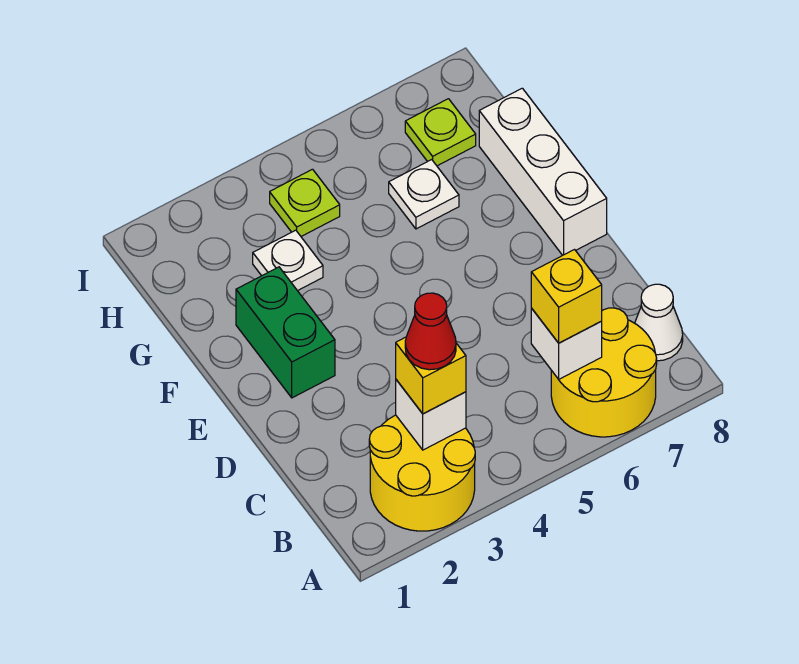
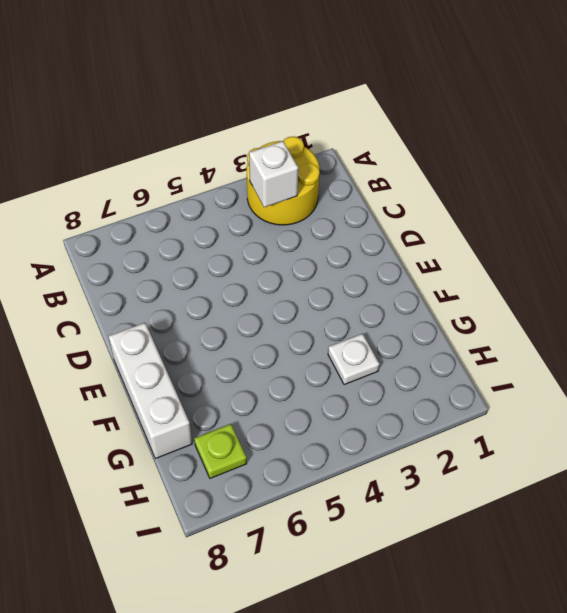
none -> yellow round brick A6:B7 level 1
none -> white cone B8 level 1
none -> green brick E2:F2 level 1

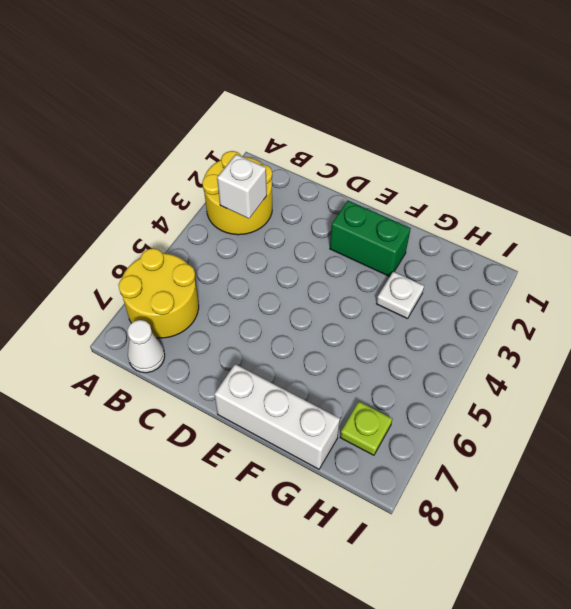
none -> white plate G6 level 1
none -> lime plate H4 level 1
none -> white brick B6 level 2

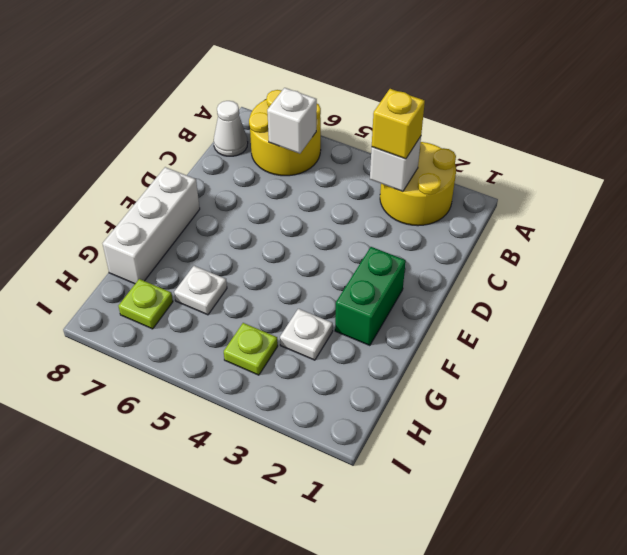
none -> yellow brick B6 level 3
none -> red cone B3 level 4

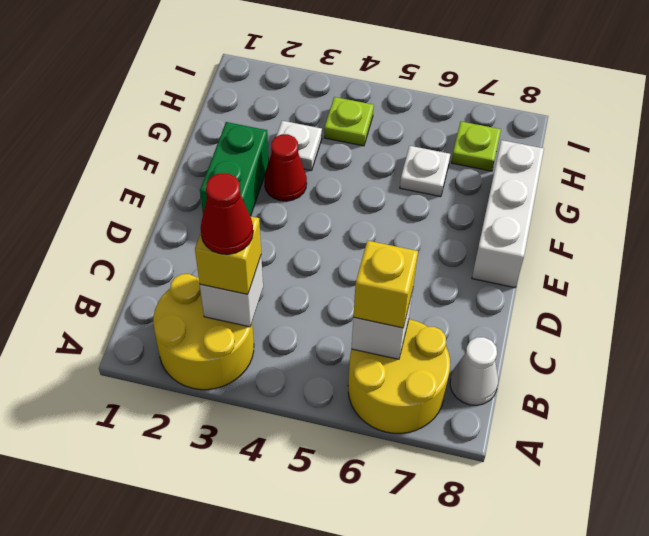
red cone F3 level 1 -> none

